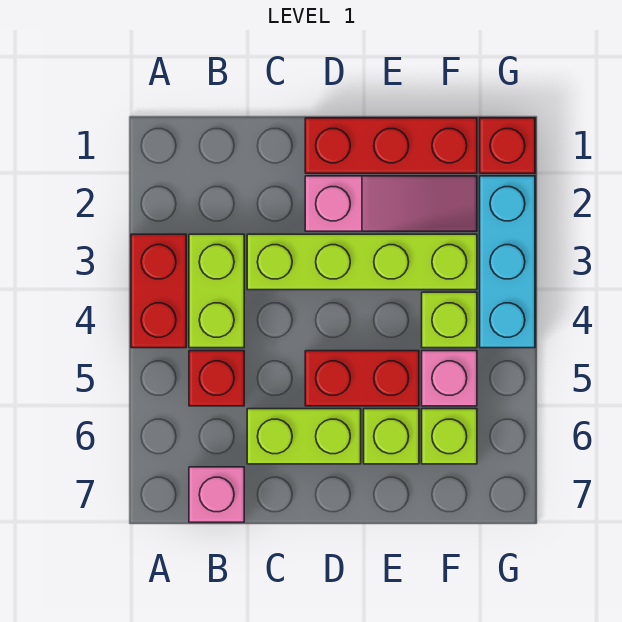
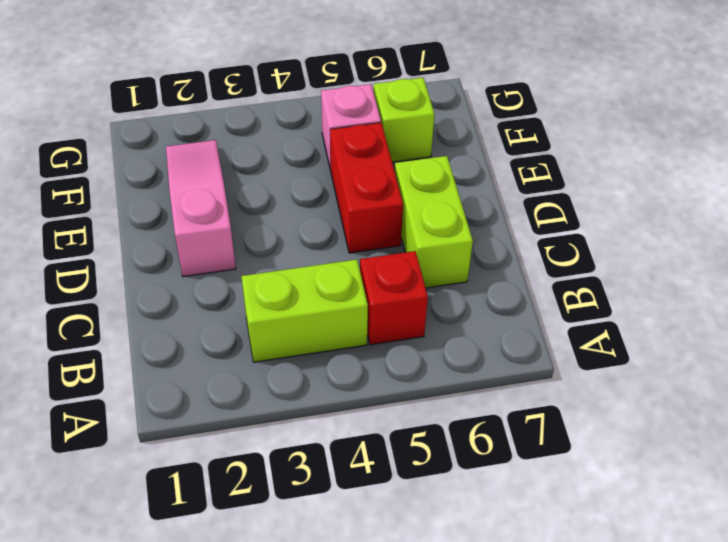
none -> red brick A3:A4 level 1
none -> pink brick B7 level 1
none -> lime brick C3:F3 level 1

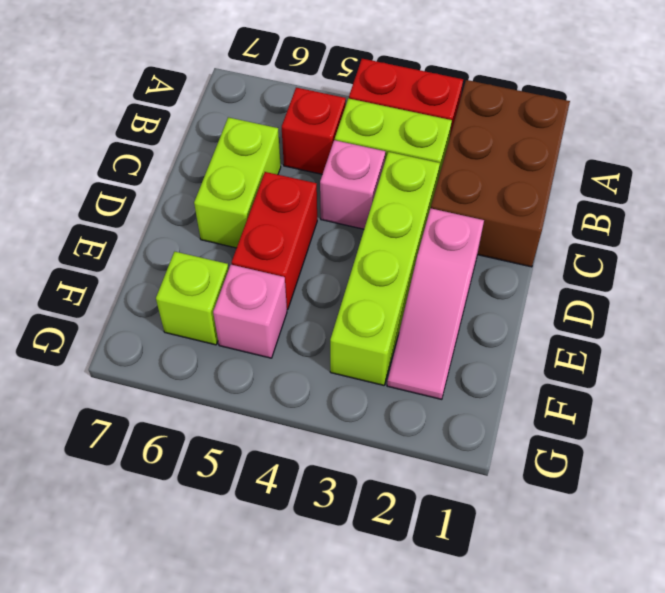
brown brick A1:C2 level 1 -> none
pink brick C4 level 1 -> pink brick B7 level 1
none -> red brick D1:F1 level 1
none -> lime brick E6 level 1
none -> lime brick F4 level 1

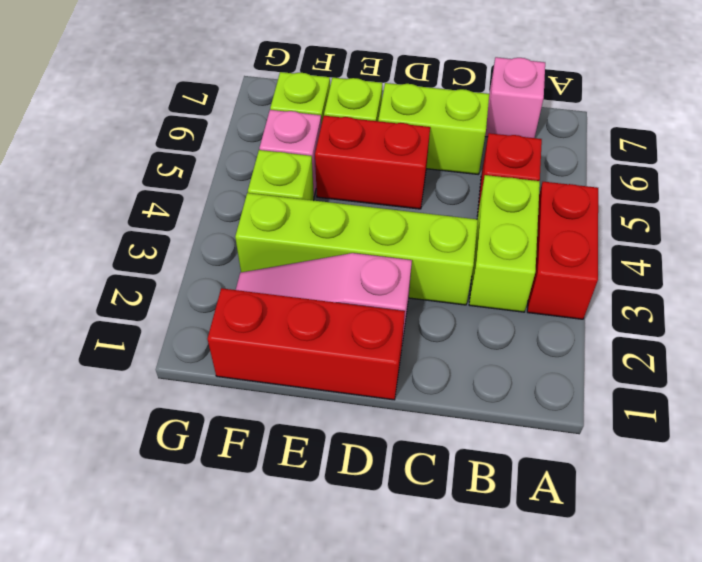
none -> red brick G1 level 1
none -> cyan brick G2:G4 level 1

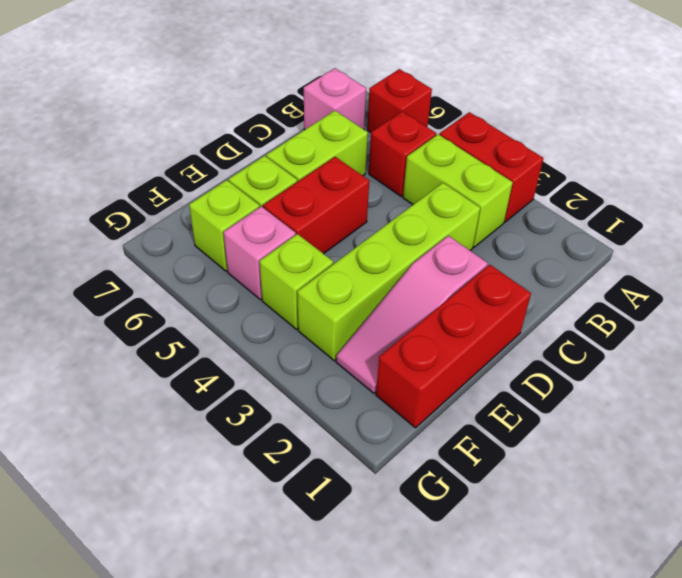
red brick A6 level 1 -> red brick G1 level 1
none -> cyan brick G2:G4 level 1

